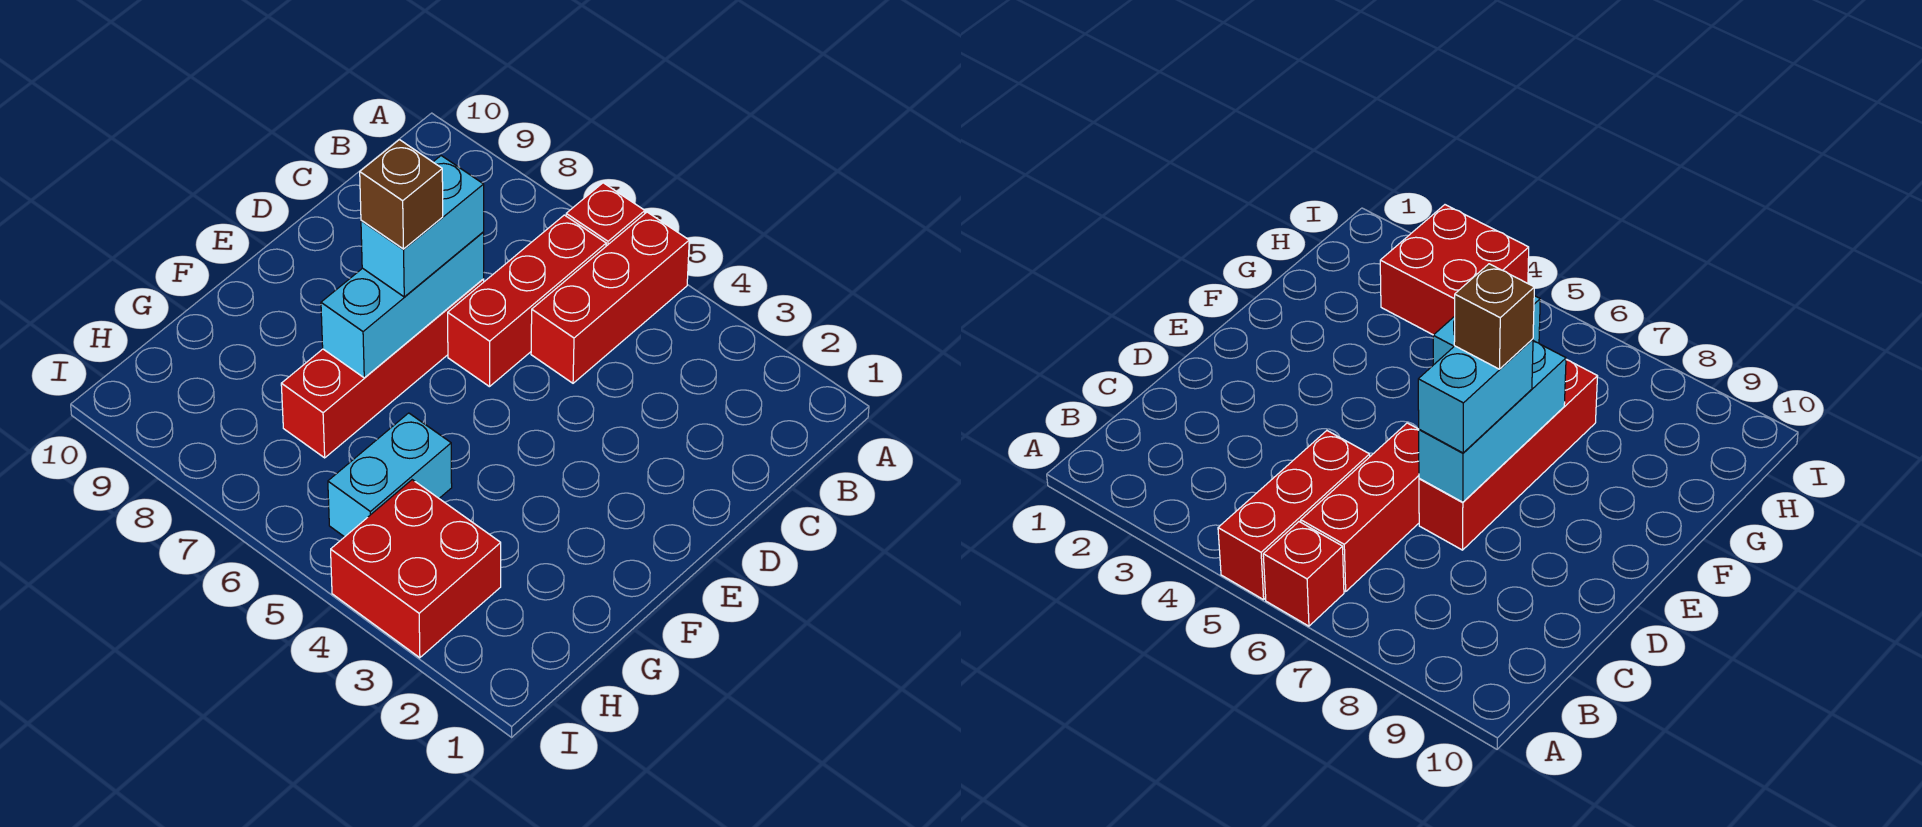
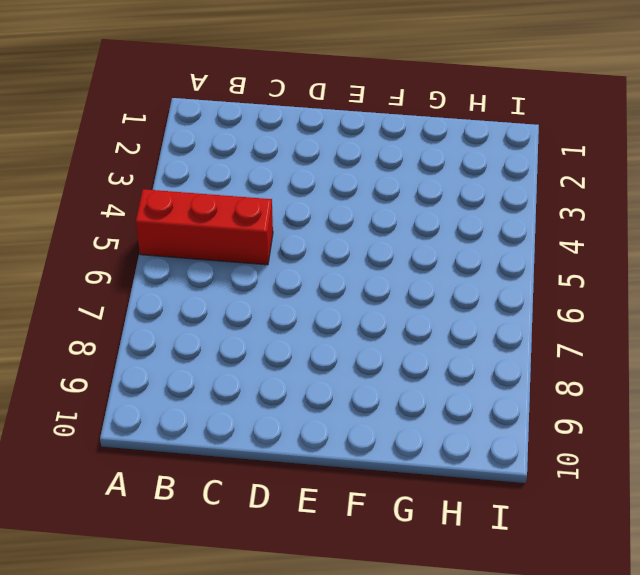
none -> red brick A6 level 1
none -> red brick B6:D6 level 1

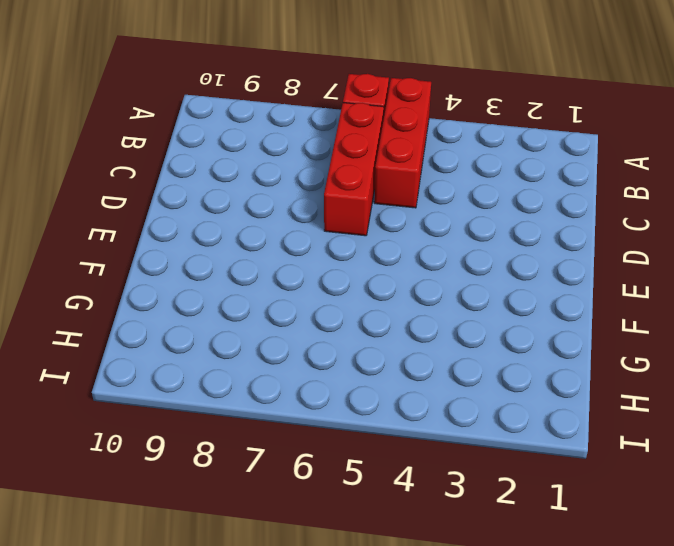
none -> red brick D7:G7 level 1
none -> cyan brick G5:H5 level 1

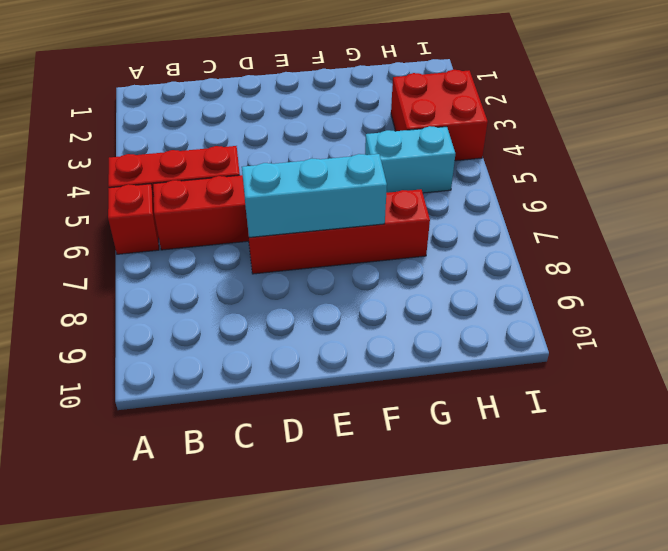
none -> cyan brick D7:E7 level 3
none -> brown brick E7 level 4

